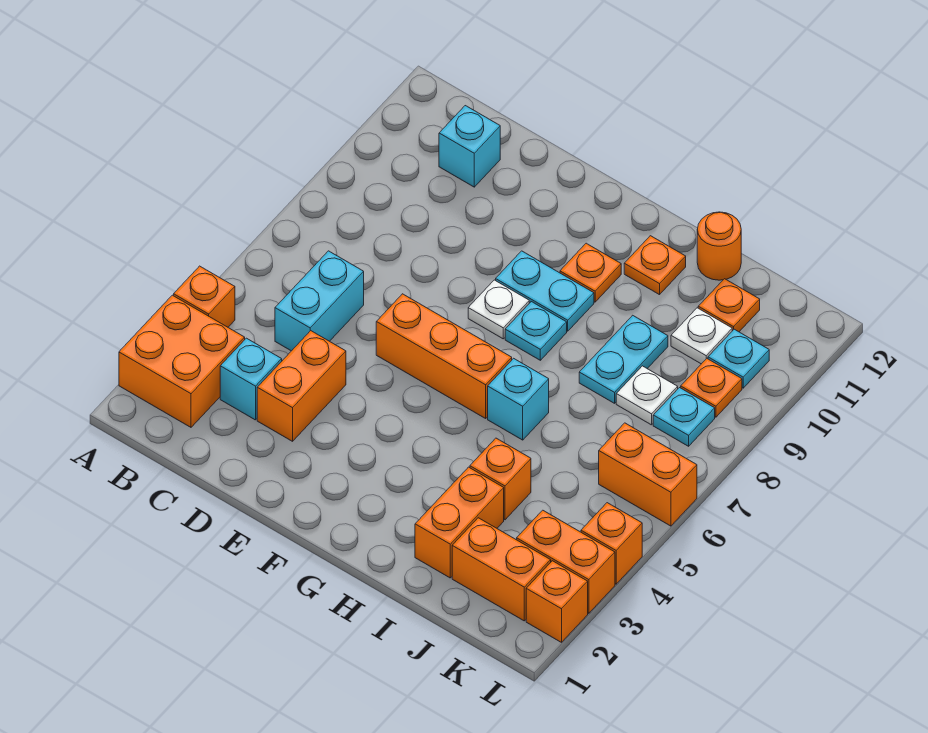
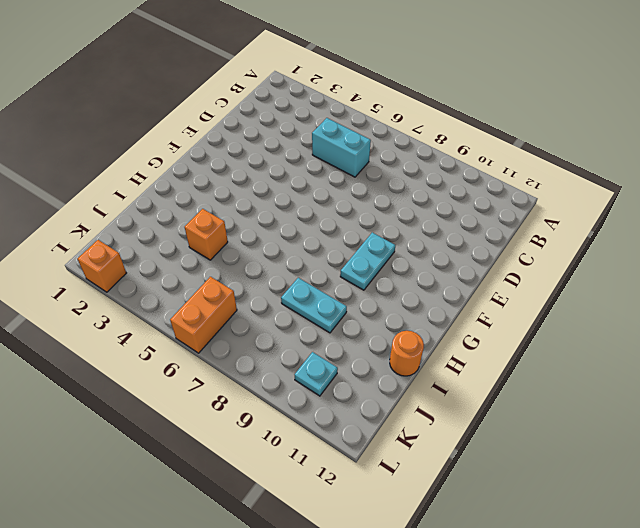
none -> orange brick A2:B3 level 1
none -> orange brick A4 level 1
none -> cyan brick C3 level 1

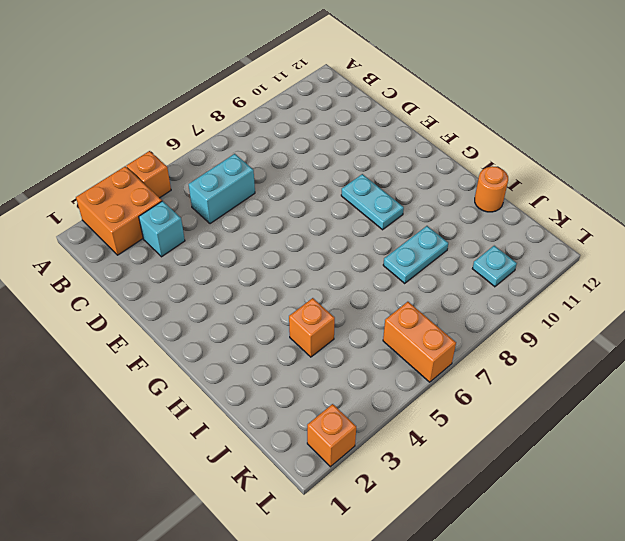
none -> cyan brick C11 level 1
none -> orange brick D3:D4 level 1
none -> orange brick E6:G6 level 1

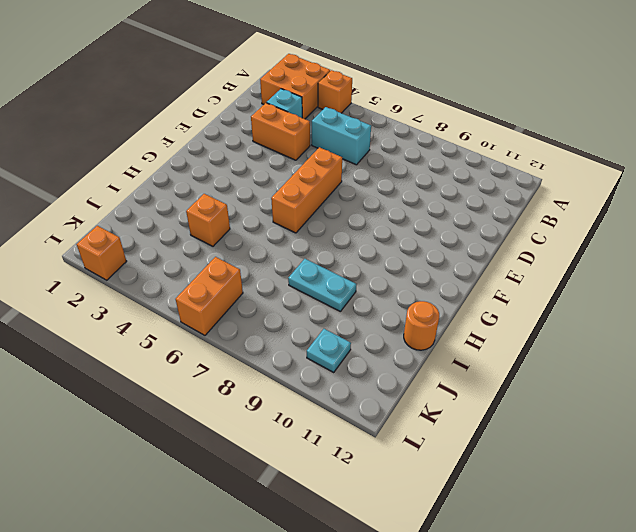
none -> cyan brick C11 level 1
none -> white plate F8 level 1
none -> cyan plate F9:G9 level 1

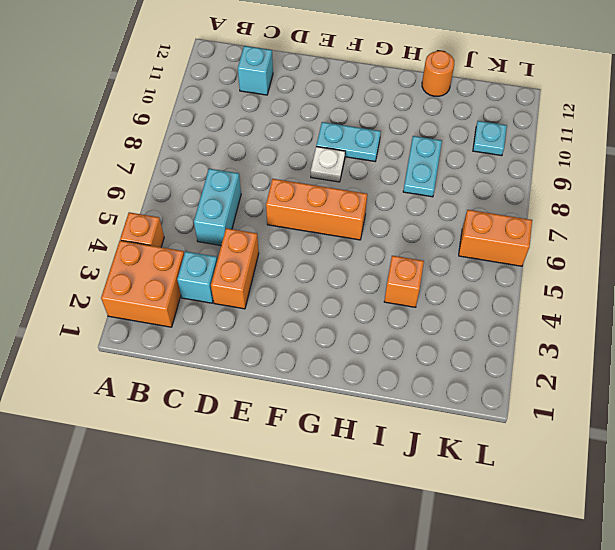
none -> cyan plate G8 level 1
none -> orange plate G10 level 1
none -> cyan brick H6 level 1

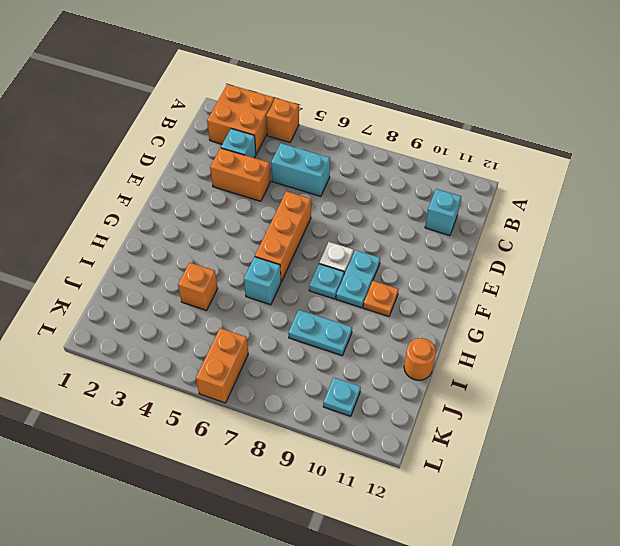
none -> orange plate H11 level 1
none -> orange brick I2:I3 level 1
none -> orange brick J2:K2 level 1

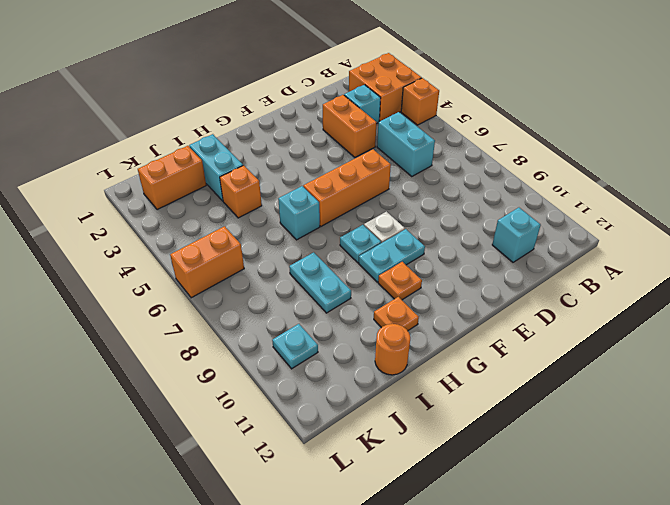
cyan brick I2:I3 level 1 -> orange brick I2:I3 level 1
none -> white plate J8 level 1
none -> white plate J10 level 1
none -> orange plate J11 level 1

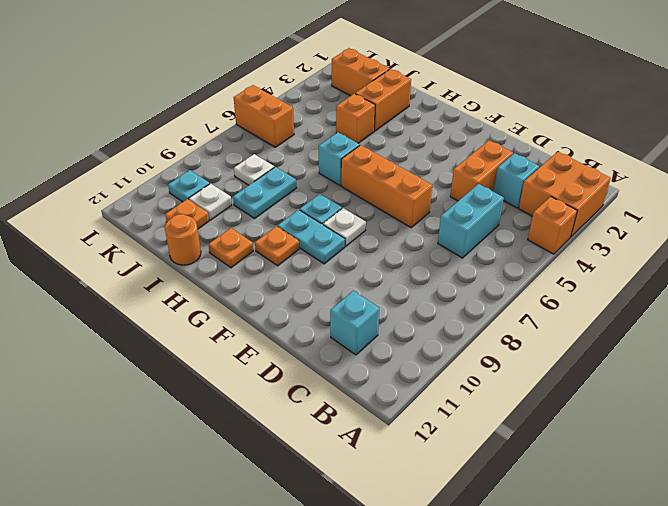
none -> orange brick K3:L3 level 1
none -> cyan plate K8 level 1
none -> orange plate K9 level 1

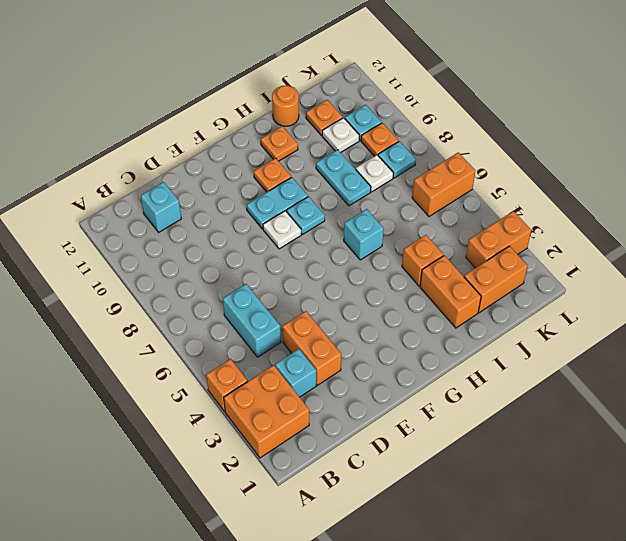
none -> orange brick E6:G6 level 1
none -> orange brick L2 level 1
none -> orange brick L4 level 1

